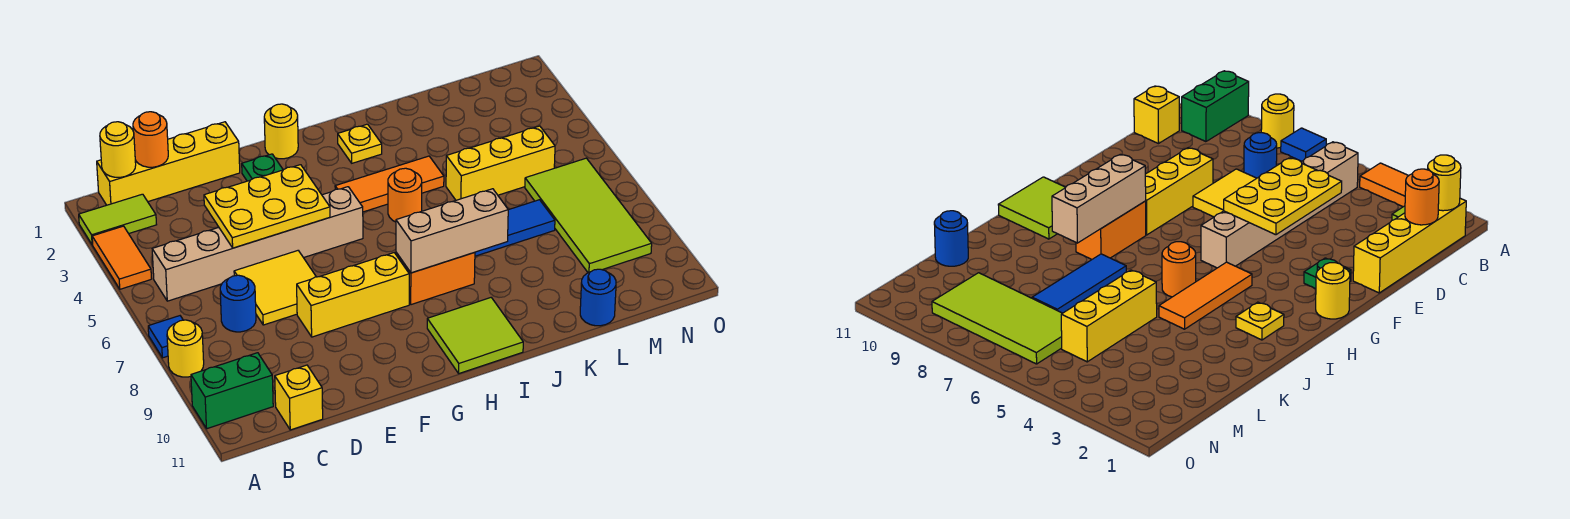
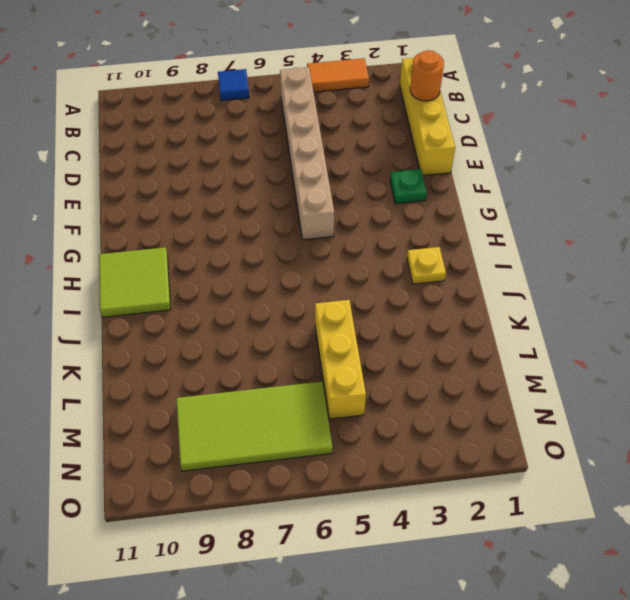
none -> lime tile A2:B2 level 1
none -> yellow round brick A8 level 1
none -> green brick A10:B10 level 1

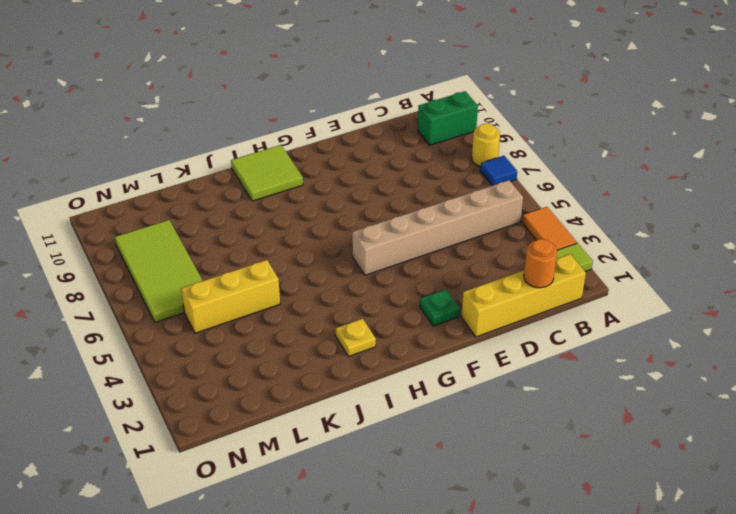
none -> blue round brick C7 level 1
none -> yellow brick C11 level 1
none -> yellow tile D6:E7 level 1

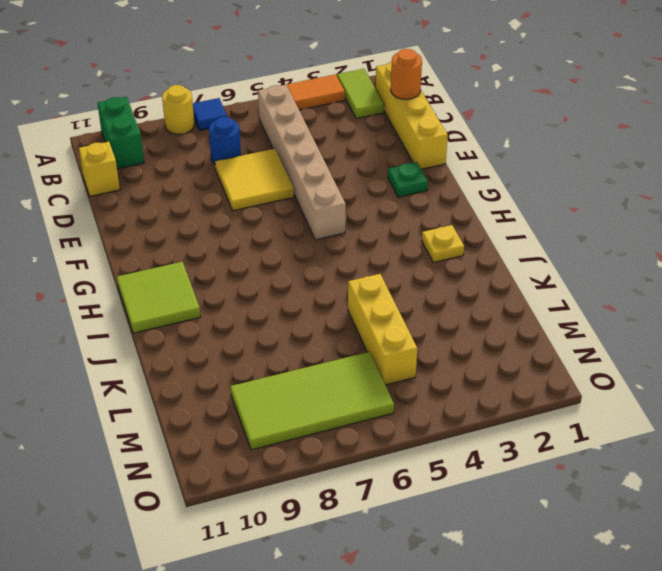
none -> yellow brick E8:G8 level 1
none -> yellow round brick G1 level 1
none -> orange tile H4:J4 level 1

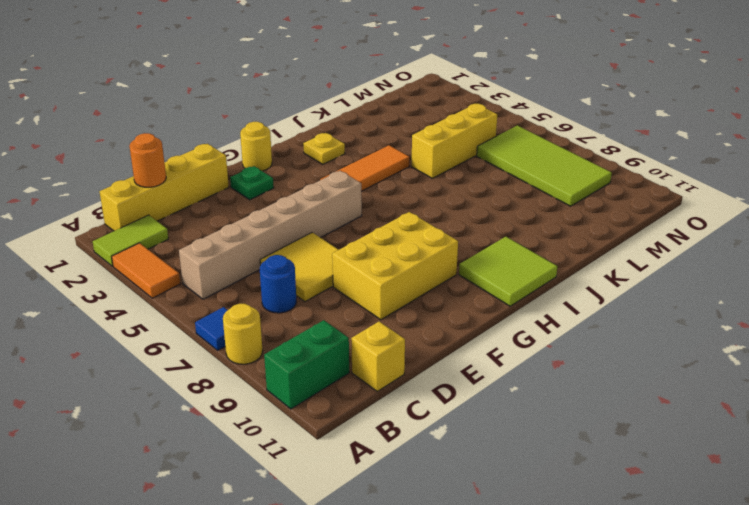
yellow brick E8:G9 level 1 -> yellow brick E8:G8 level 1
none -> orange brick H8:I8 level 1
none -> orange round brick I5 level 1
none -> blue tile J7:L7 level 1

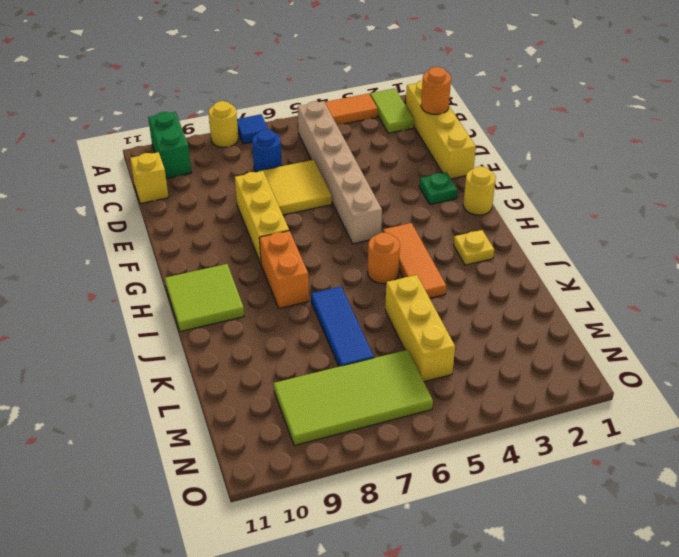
none -> blue round brick L11 level 1
none -> yellow round brick B1 level 2
none -> yellow plate D4:F5 level 2

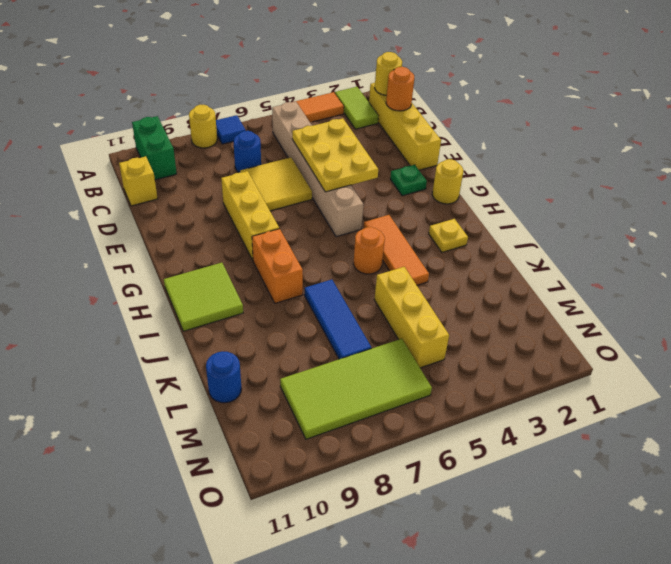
none -> tan brick H8:J8 level 2

